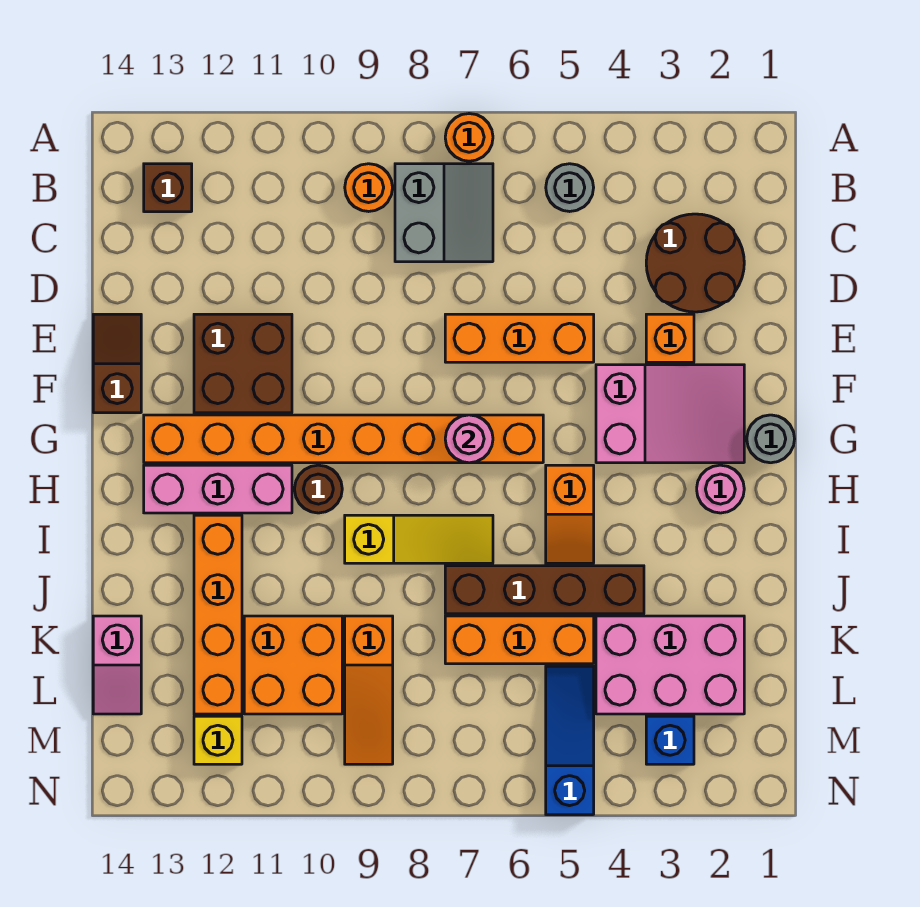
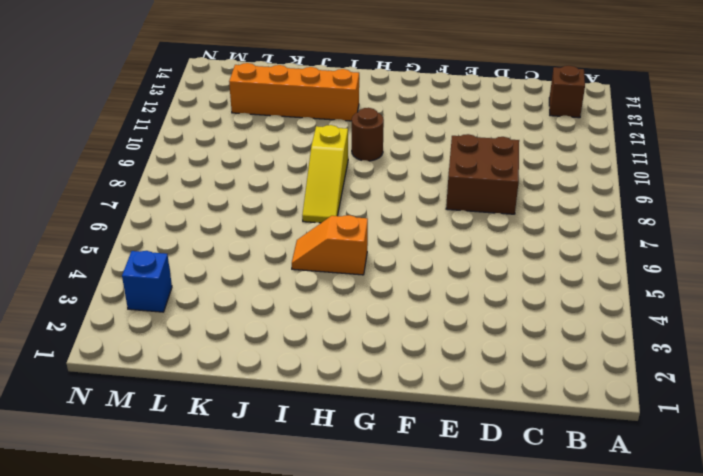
brown brick D8:E9 level 1 -> brown brick E11:F12 level 1
none -> orange round brick A7 level 1
none -> grey round brick B5 level 1
none -> grey slope B7:C8 level 1 top 8

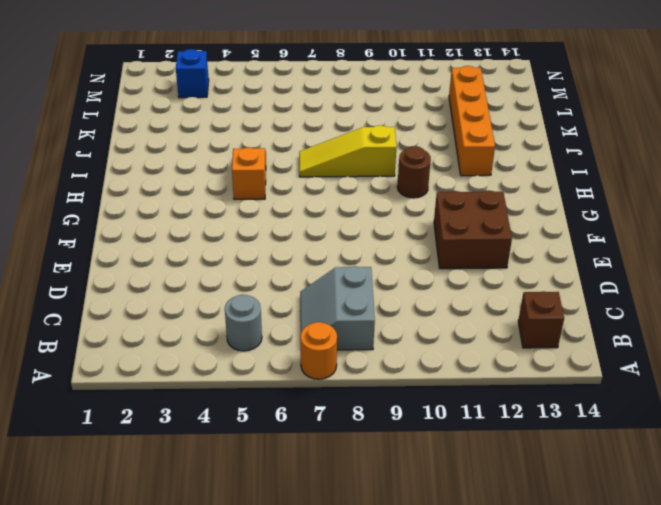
none -> orange round brick B9 level 1
none -> brown round brick C2:D3 level 1
none -> orange brick E3 level 1

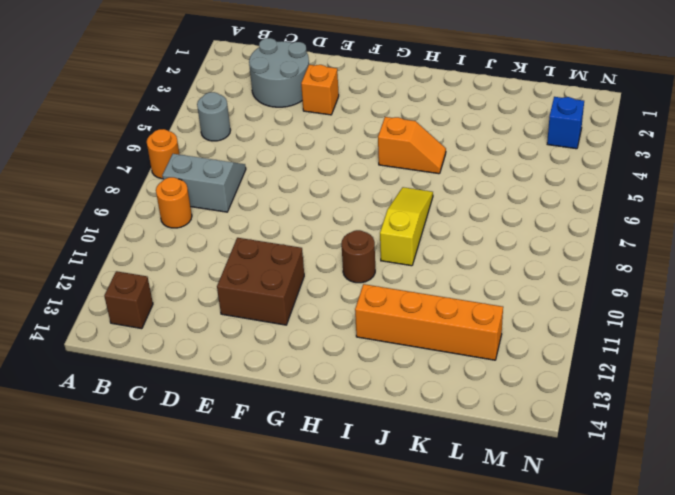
grey round brick C2:D3 level 1 -> brown round brick C2:D3 level 1
none -> orange brick E5:E7 level 1
none -> brown slope E14:F14 level 1 top F
none -> pink slope F2:G4 level 1 top 4

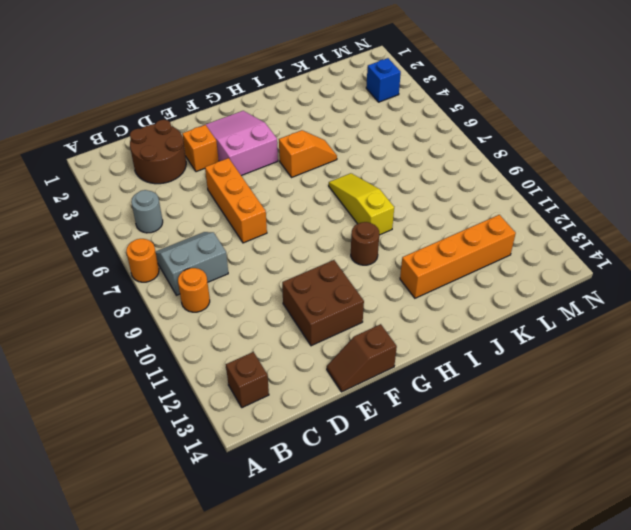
none -> grey round brick G1 level 1
none -> orange brick G6:G13 level 1
none -> pink round brick H2 level 1

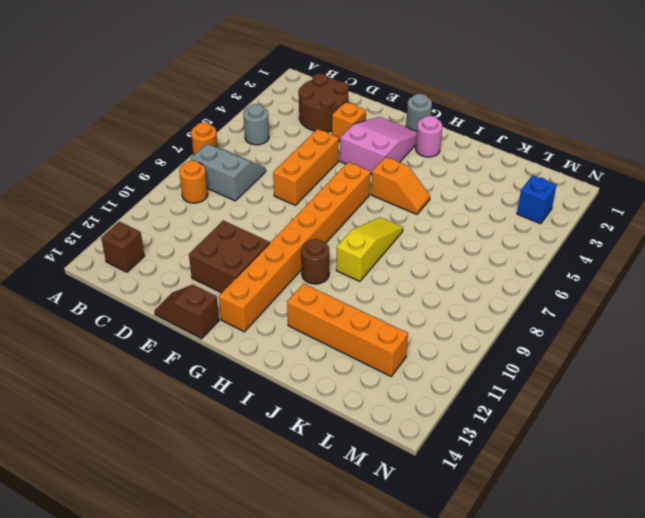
none -> pink brick H11:H13 level 1
none -> brown brick J4:J7 level 1
none -> pink brick K2:L4 level 1

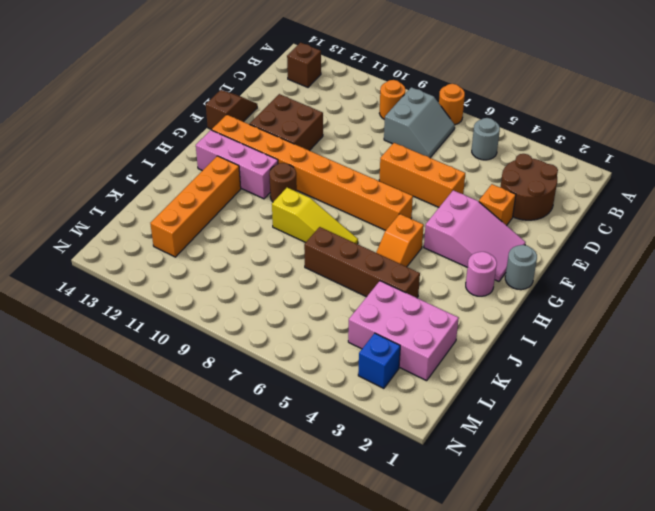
none -> orange brick K5:K7 level 1
none -> orange slope K9:M9 level 1 top K
none -> orange brick K10:L11 level 1

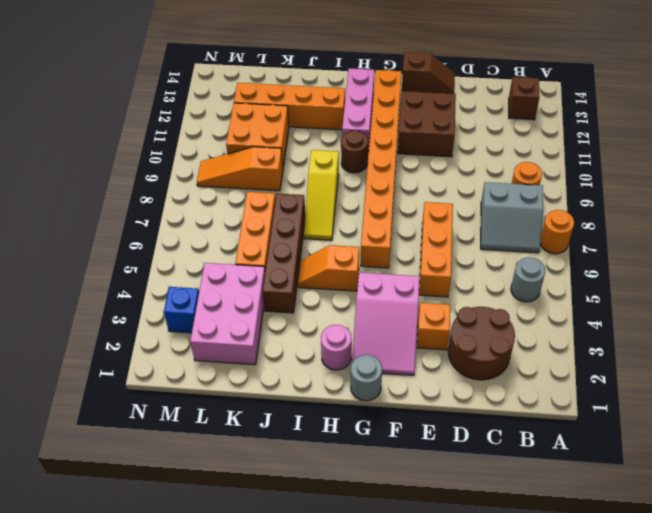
none -> pink slope K14:L14 level 1 top K
none -> blue slope L5:N5 level 1 top N
none -> yellow brick M12 level 1

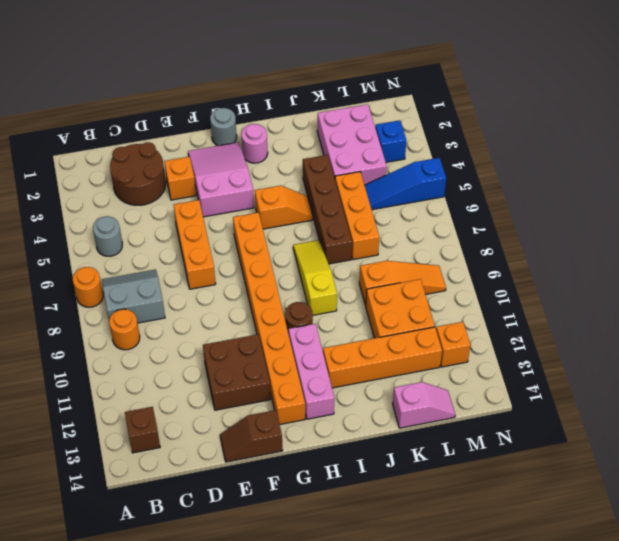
orange brick M12 level 1 -> yellow brick M12 level 1
none -> pink round brick G7 level 2

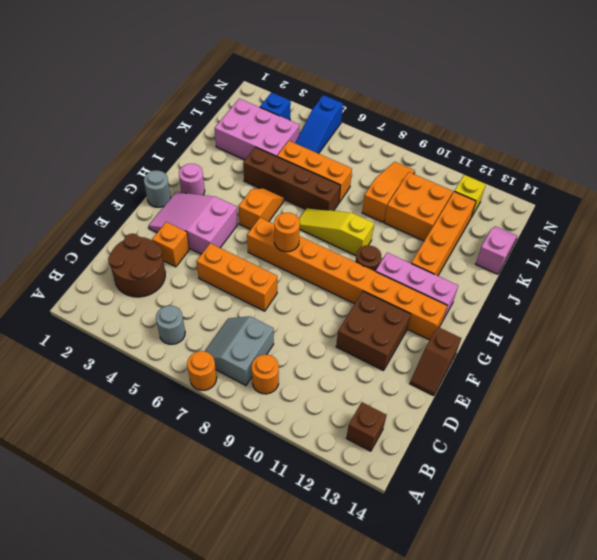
orange round brick G7 level 2 -> pink round brick G7 level 2

